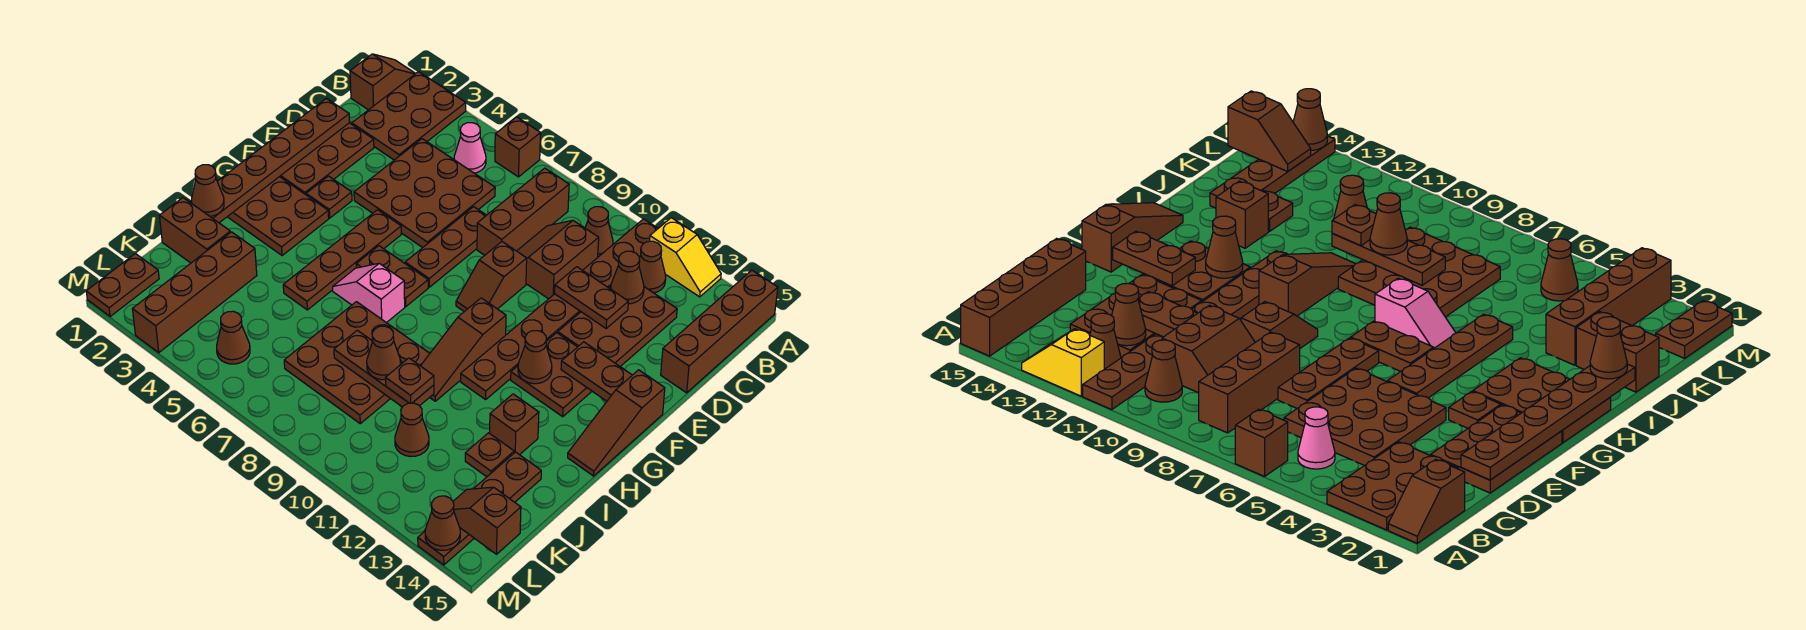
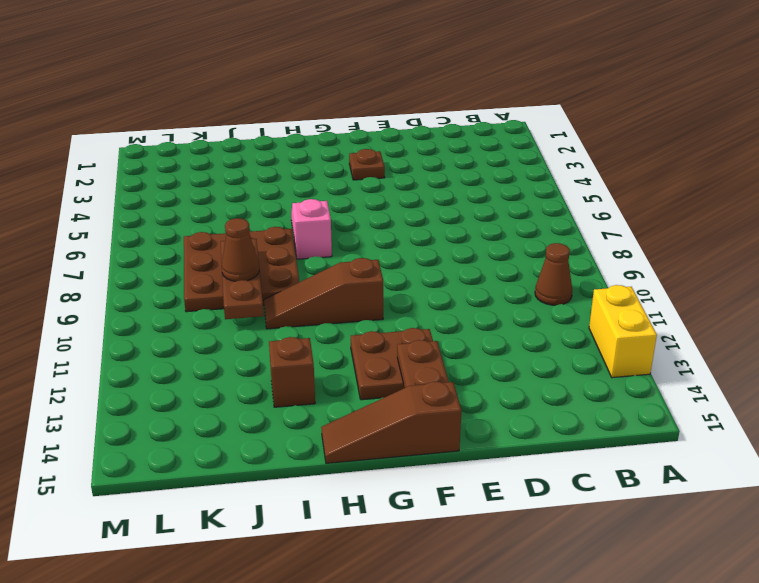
yellow brick A12:A13 level 1 -> yellow slope A12:A13 level 1 top 12
none -> brown slope A1:B1 level 1 top B
none -> brown plate A2:C3 level 1
none -> brown brick A6 level 1
none -> brown plate A11:H11 level 1

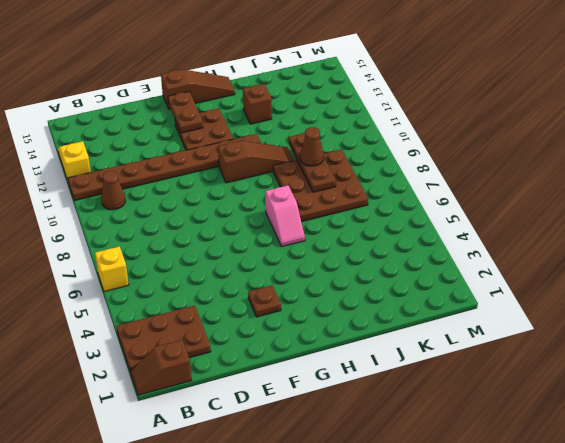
yellow brick A6 level 1 -> brown brick A6 level 1
none -> brown brick A15:D15 level 1
none -> pink cone B5 level 1
none -> brown brick B8:D8 level 1
none -> brown cone B12 level 1

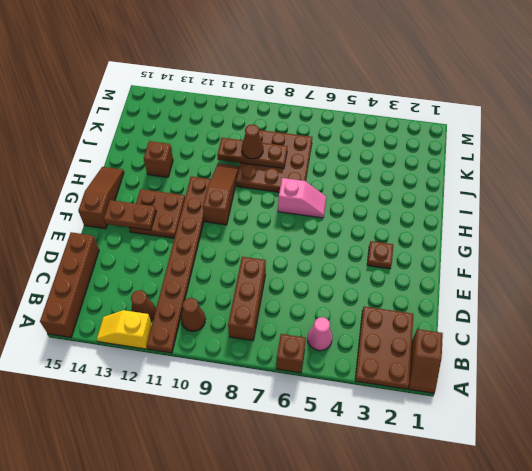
none -> brown plate C4:E6 level 1
none -> brown slope C9:D10 level 1 top 10
none -> brown plate C12:E13 level 1
none -> brown plate D1:F2 level 1

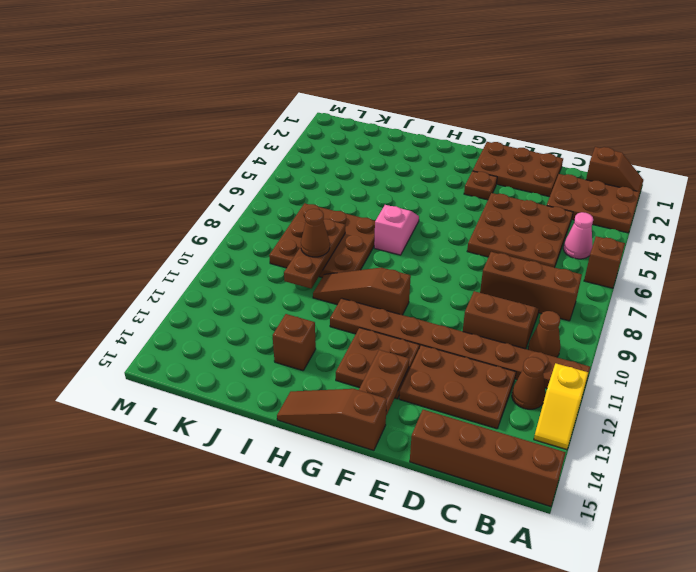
none -> brown plate D7:F7 level 1
none -> brown slope E9:F9 level 1 top E
none -> brown plate F5:I5 level 1
none -> brown plate G1:H3 level 1

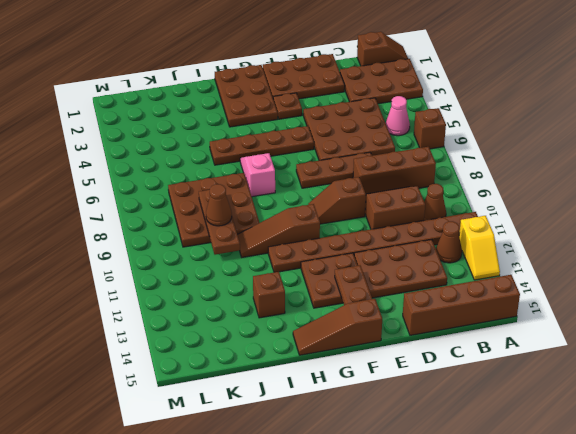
none -> brown plate G6:G7 level 1
none -> brown brick J1:J2 level 1
none -> brown brick J3:M3 level 1
none -> brown plate J13 level 1

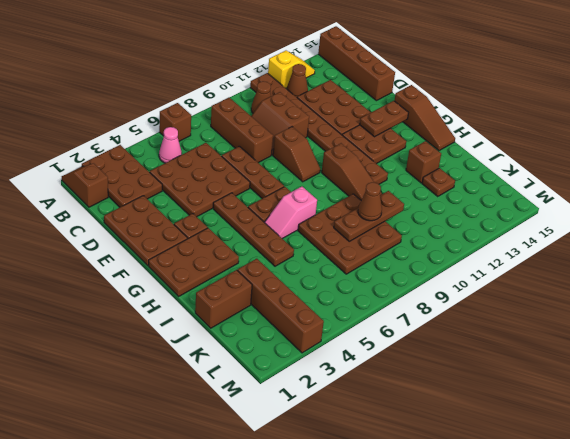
none -> brown plate J14:M14 level 1
none -> brown cone K11 level 1
none -> brown plate L1:M1 level 1
none -> brown cone L5 level 1

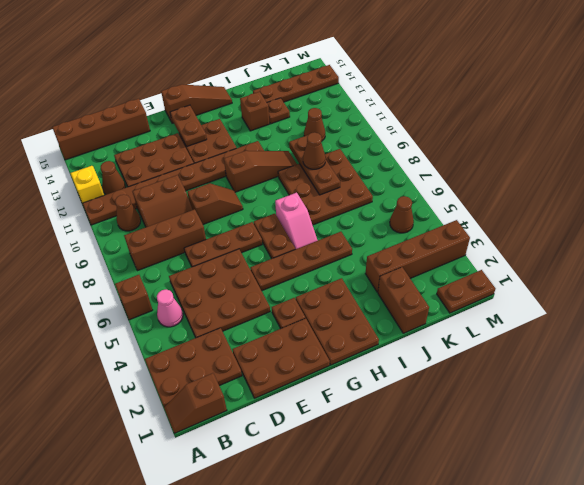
none -> brown cone C12 level 2
none -> brown plate D1:I1 level 2
none -> brown plate D11:D12 level 2
none -> brown cone G12 level 2

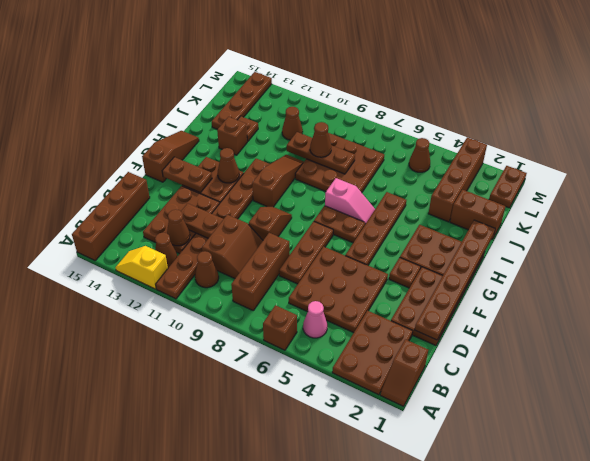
none -> brown slope L14:L15 level 2 top 15
none -> brown cone M14 level 2
none -> brown cone I1 level 3
none -> brown plate J10 level 3

